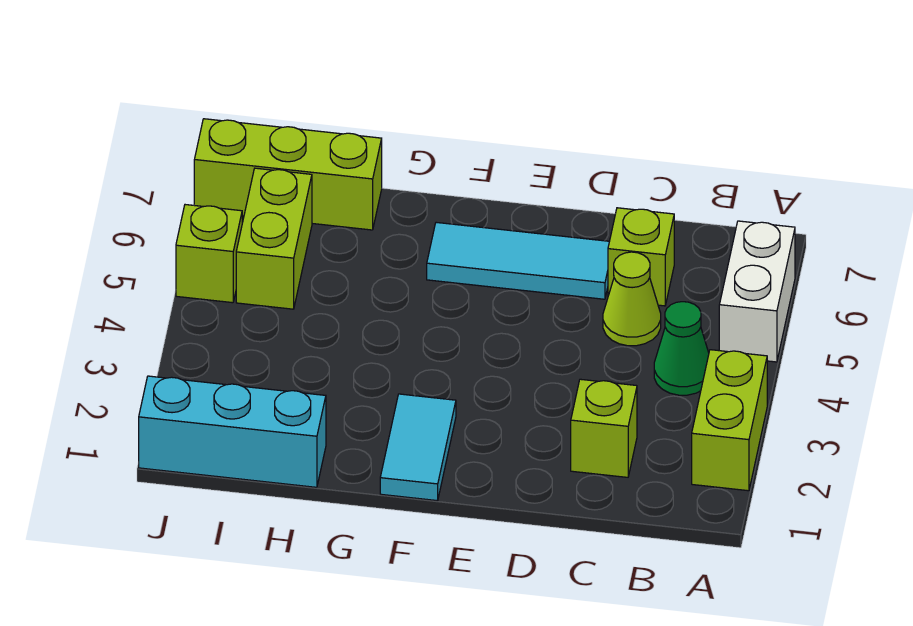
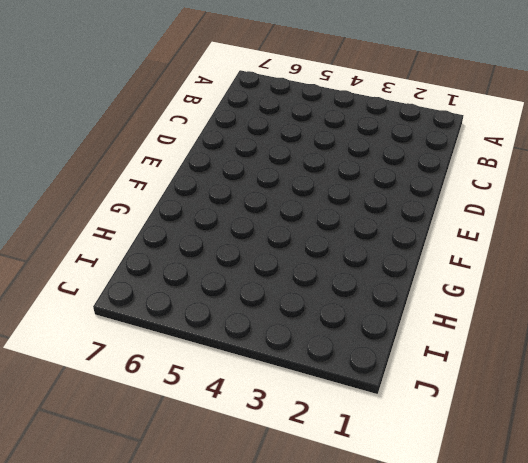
none -> lime brick A2:A3 level 1
none -> white brick A5:A6 level 1
none -> green cone B4 level 1

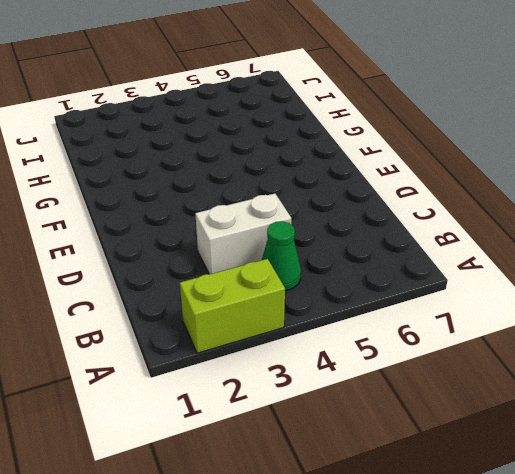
white brick C3:C4 level 1 -> white brick A5:A6 level 1
none -> lime brick C2 level 1
none -> lime cone C5 level 1
none -> lime brick C6 level 1

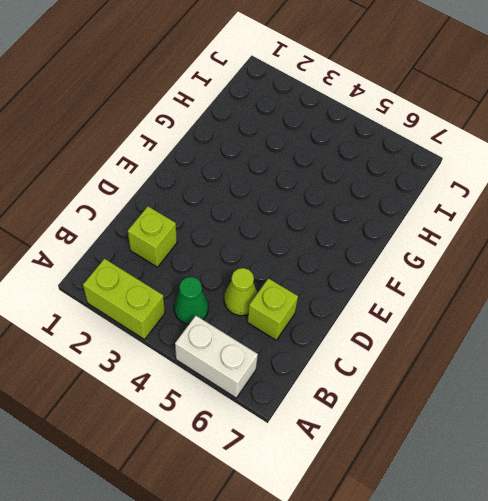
none -> cyan tile D6:F6 level 1
none -> cyan tile F1:F2 level 1
none -> cyan brick H1:J1 level 1

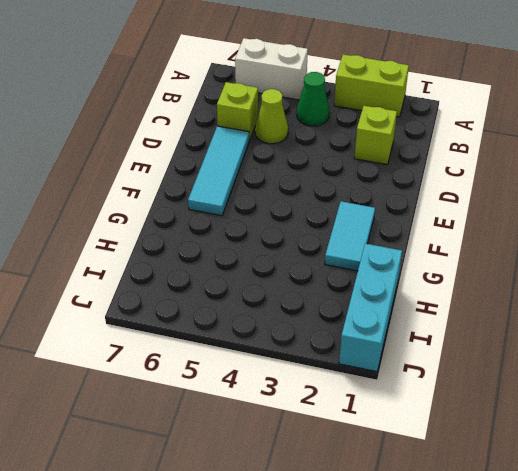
cyan tile F2:G2 level 1 -> cyan tile F1:F2 level 1
none -> lime brick H7:J7 level 1
none -> lime brick I5:I6 level 1
none -> lime brick J5 level 1

